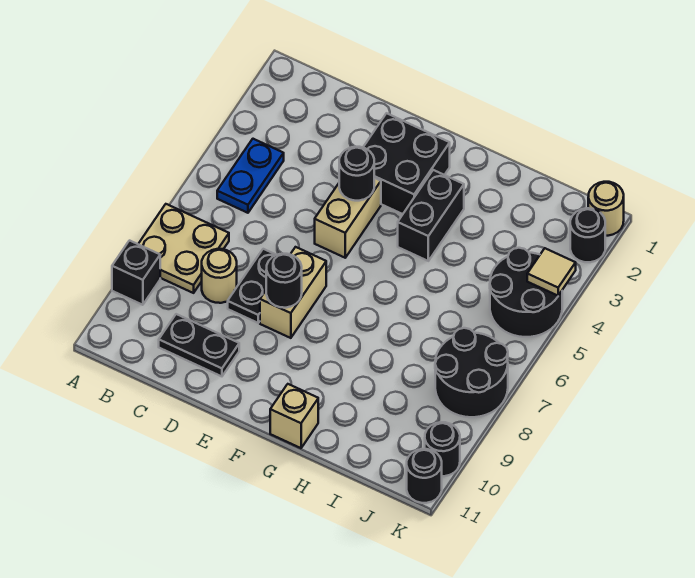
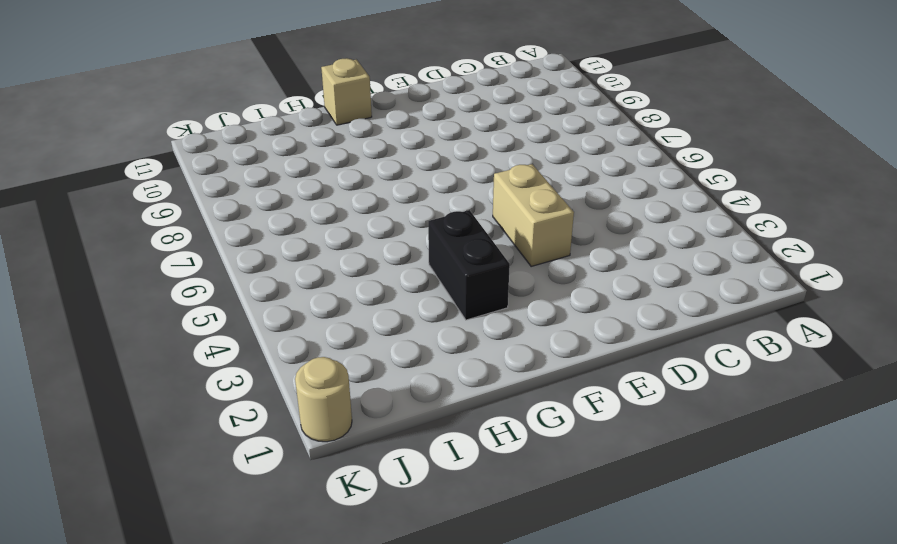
none -> tan plate A7:B8 level 1
none -> black brick A9 level 1
none -> blue plate B4:B5 level 1

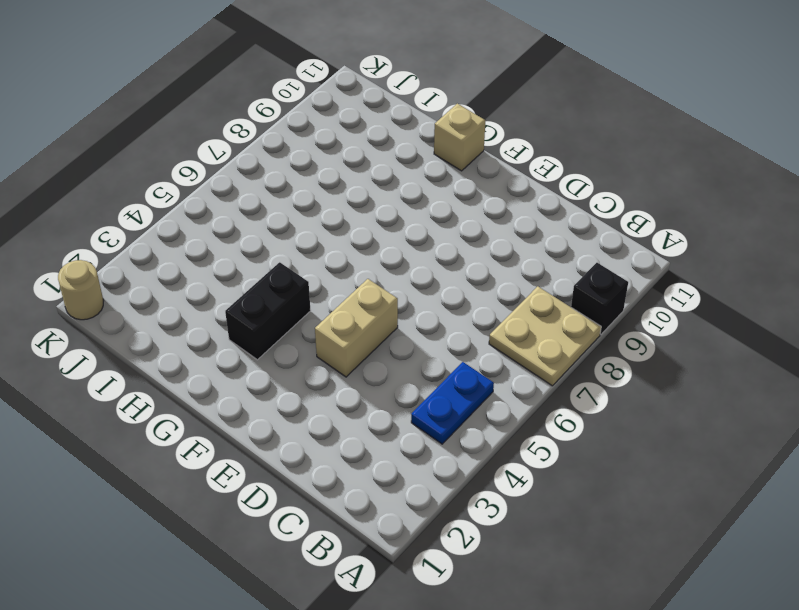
none -> tan round brick C8 level 1
none -> black plate C10:D10 level 1
none -> black plate D7:D8 level 1

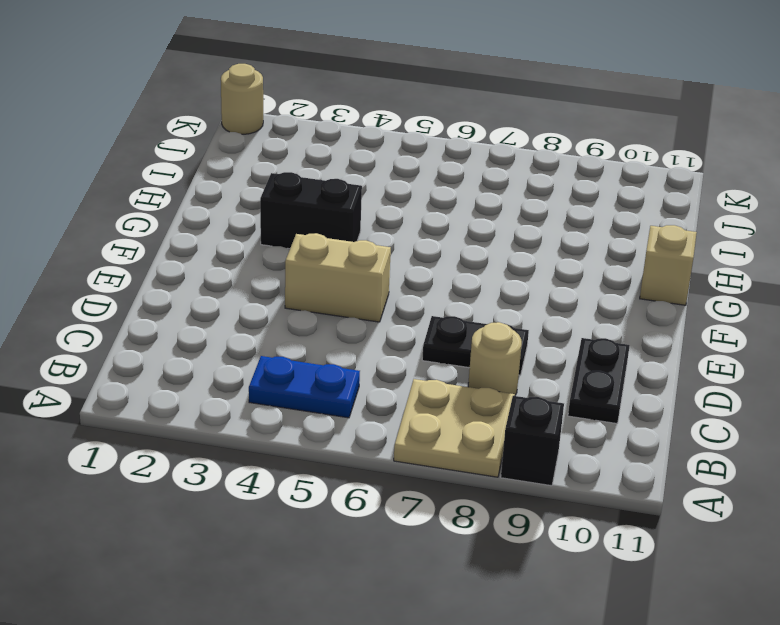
none -> black brick E2:F3 level 1
none -> tan brick E7:E8 level 1
none -> black round brick J4:K5 level 1

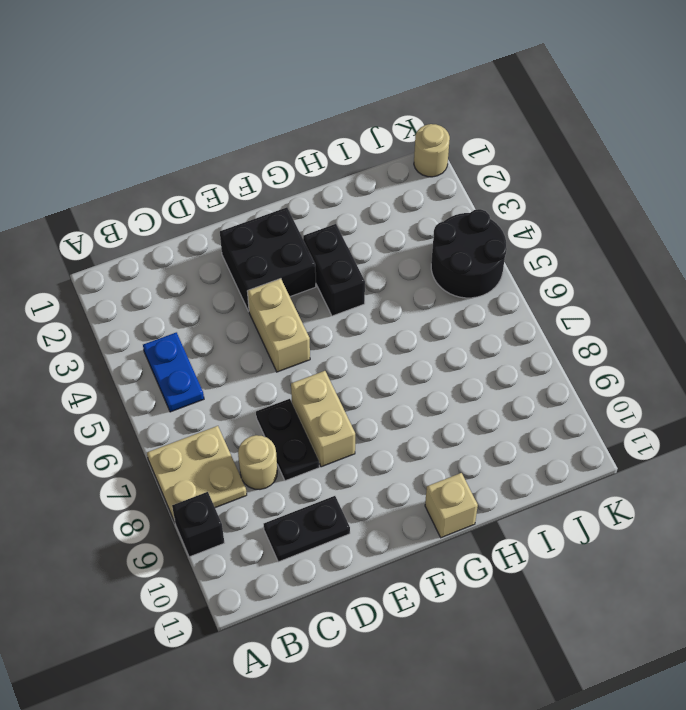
none -> black round brick J7:K8 level 1
none -> black round brick K2 level 1
none -> black round brick K10 level 1

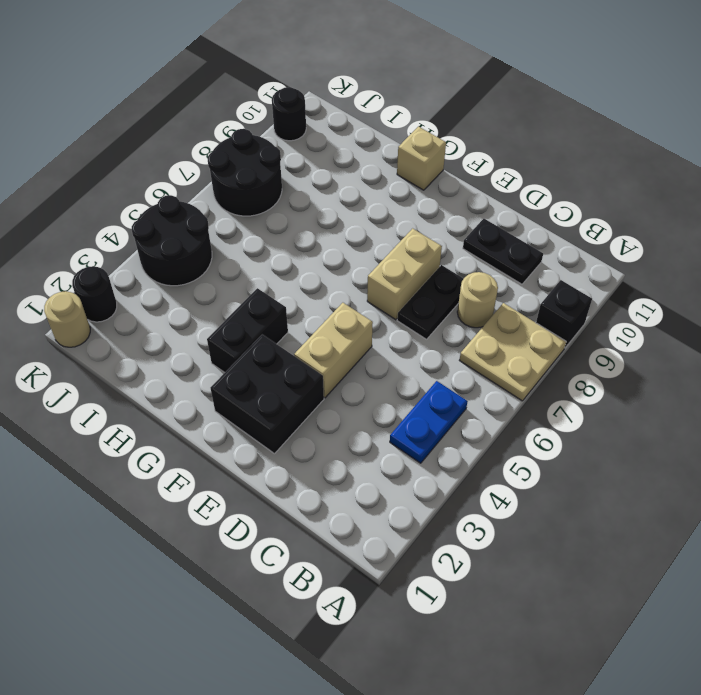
none -> black round brick K11 level 1
none -> black round brick E4 level 2
none -> black round brick E8 level 2

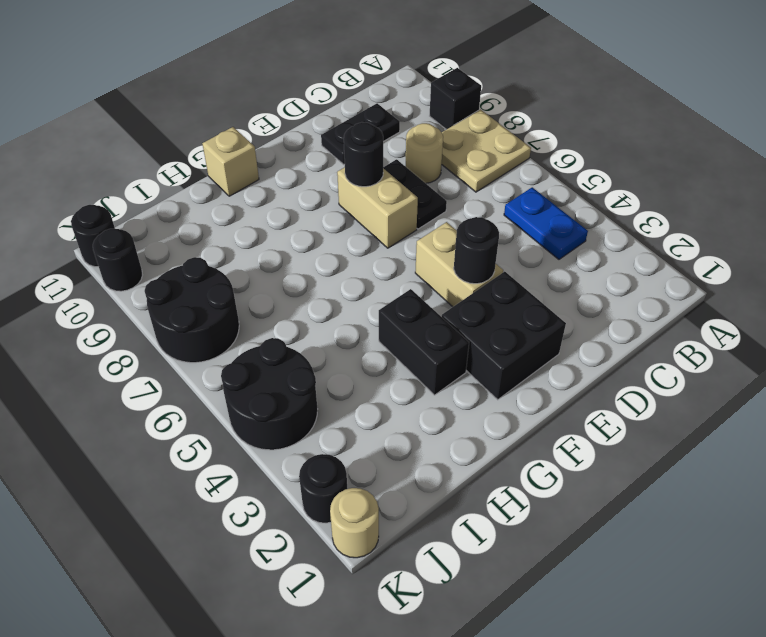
none -> tan tile K4 level 2

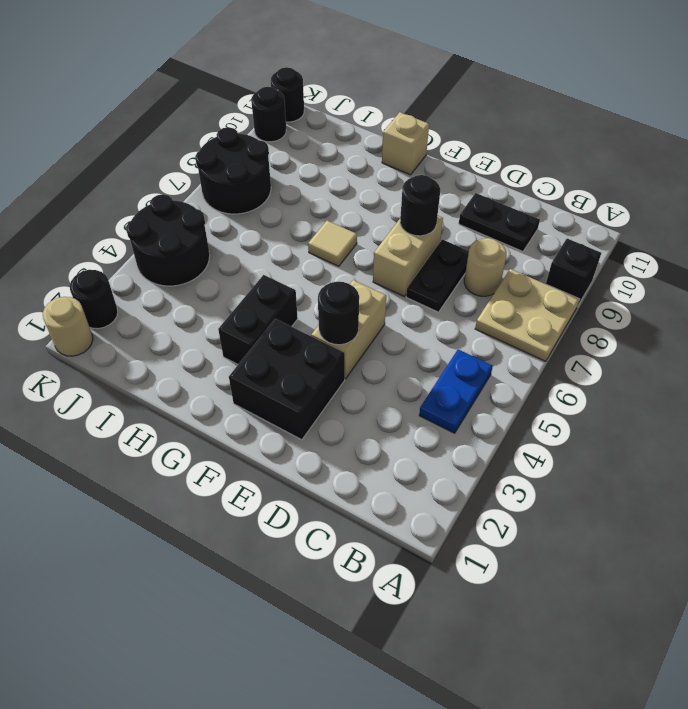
tan tile G7 level 1 -> tan tile K4 level 2

